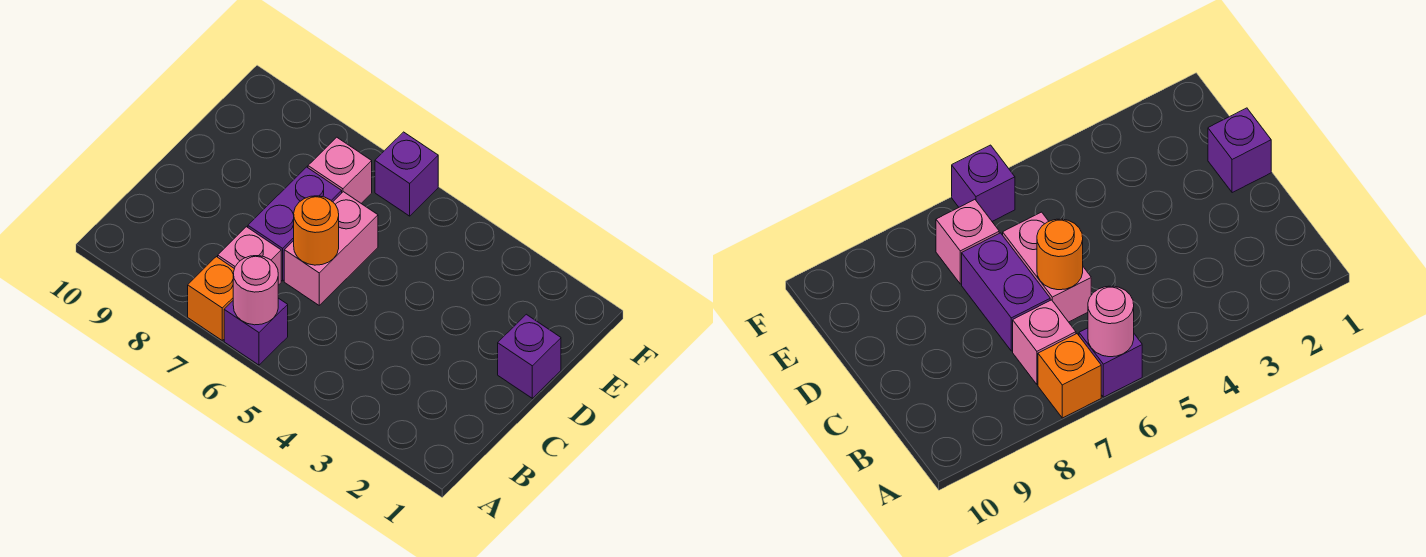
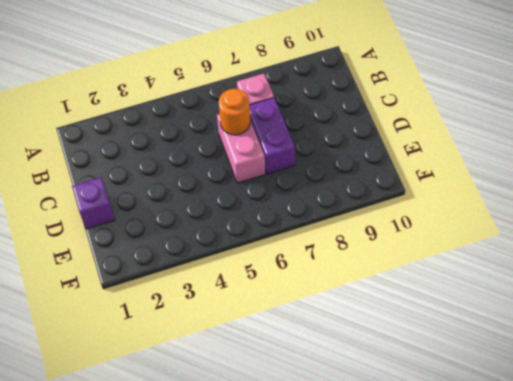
none -> purple brick A6 level 1
none -> orange brick A7 level 1

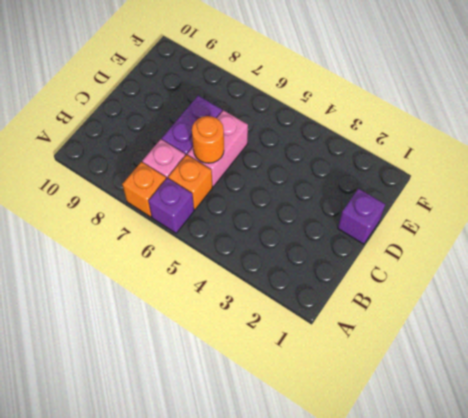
orange brick B6 level 1 -> none
none -> pink brick E7 level 1
none -> purple brick F6 level 1

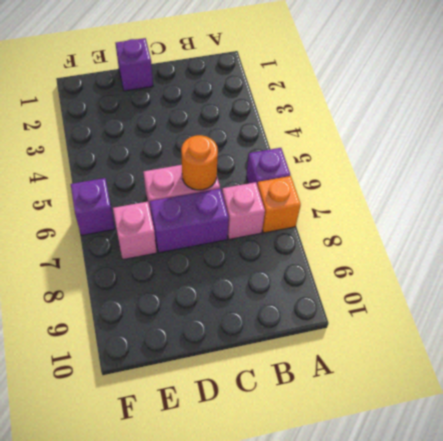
none -> pink round brick A6 level 2

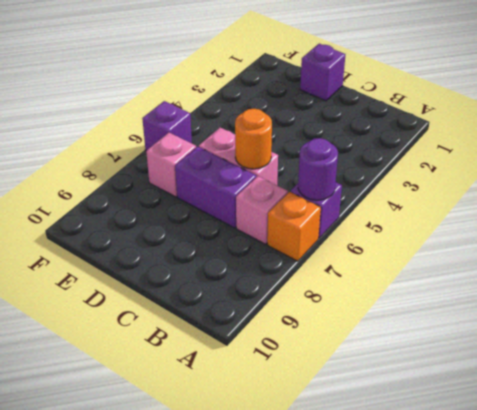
purple round brick A6 level 2 -> pink round brick A6 level 2

